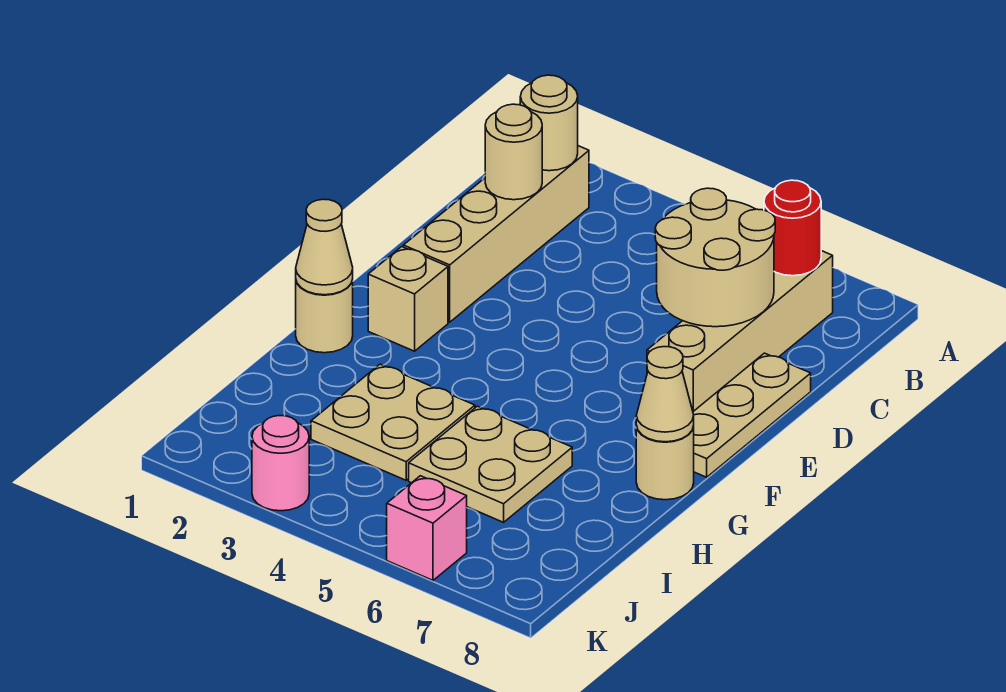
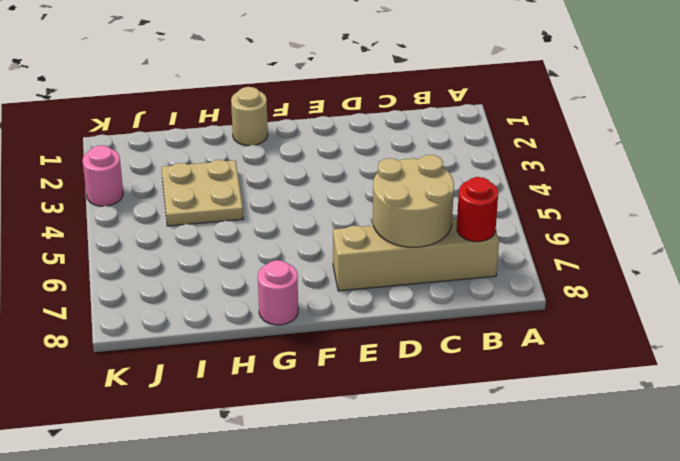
pink round brick G8 level 1 -> tan round brick G8 level 1
none -> tan brick B2:E2 level 1
none -> tan plate D8:F8 level 1
none -> tan brick F2 level 1

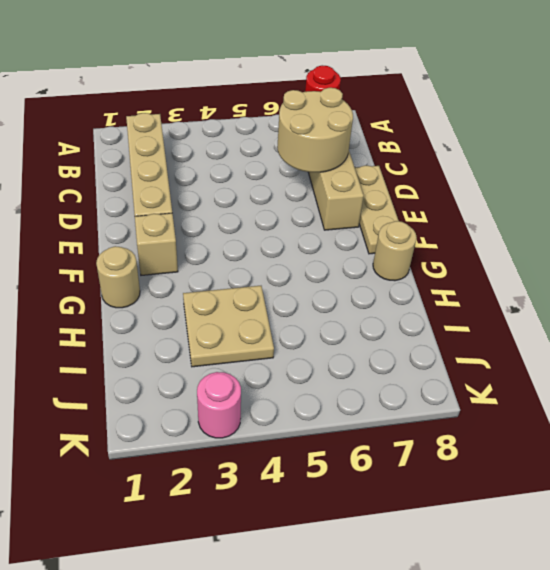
none -> tan plate H5:I6 level 1
none -> pink brick K6 level 1
none -> tan round brick B2 level 2

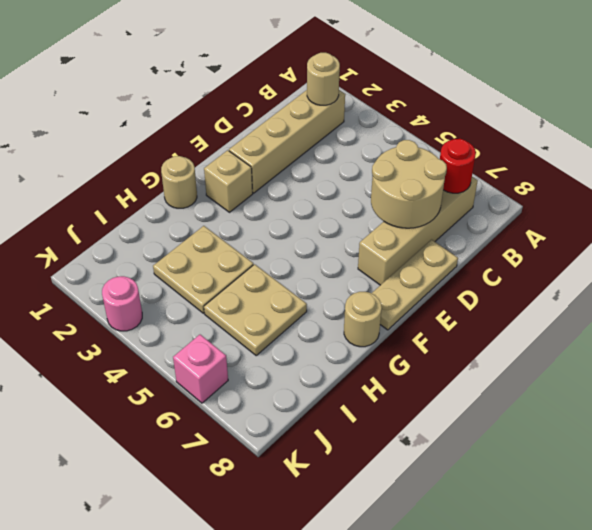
none -> tan round brick C2 level 2
none -> tan cone G1 level 2
none -> tan cone G8 level 2

